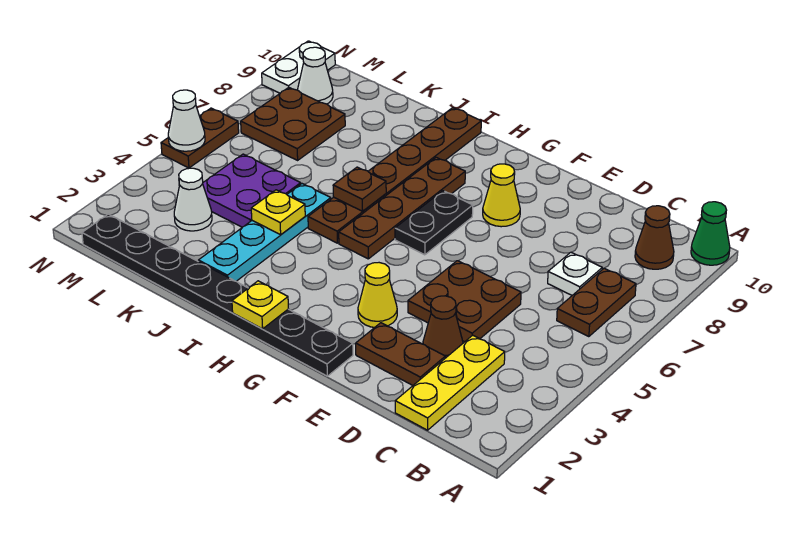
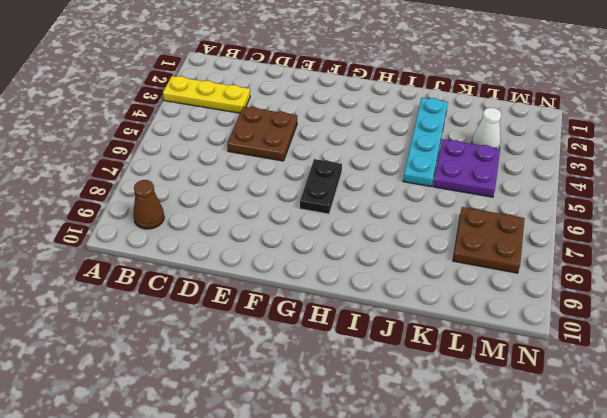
yellow plate A3:C3 level 1 -> yellow plate C1:C3 level 1
none -> green cone A10 level 1
none -> brown plate B6:B7 level 1
none -> white plate C7 level 1

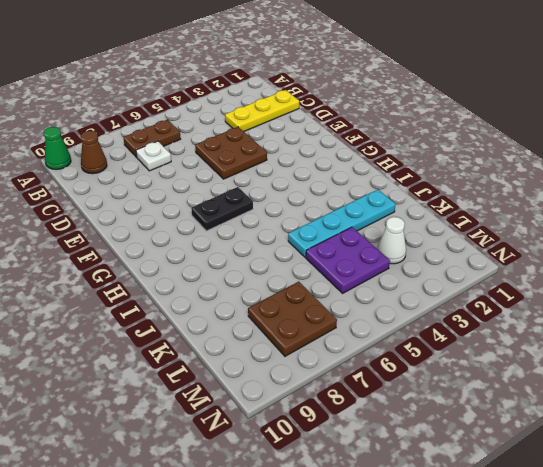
none -> brown plate D2:E2 level 1
none -> brown cone D3 level 1
none -> black plate F1:M1 level 1

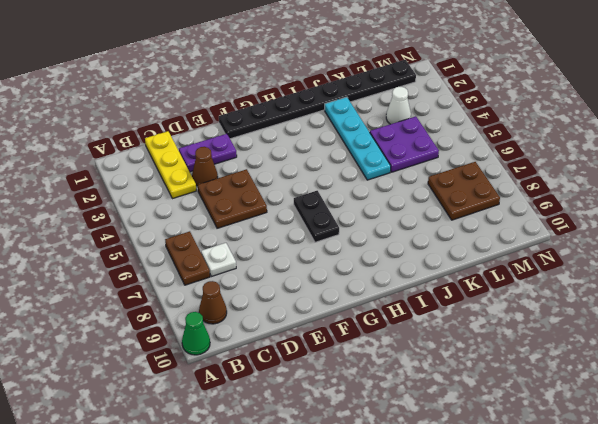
purple plate D2:E2 level 1 -> brown plate D2:E2 level 1
none -> yellow cone F3 level 1
none -> yellow cone F8 level 1
none -> brown plate H5:H8 level 1

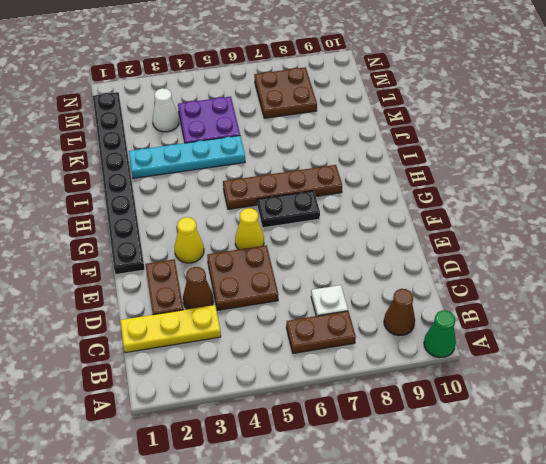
yellow cone F5 level 1 -> yellow cone F8 level 1
none -> brown plate I5:I10 level 1
none -> white cone M9 level 1
none -> brown plate N5:N6 level 1

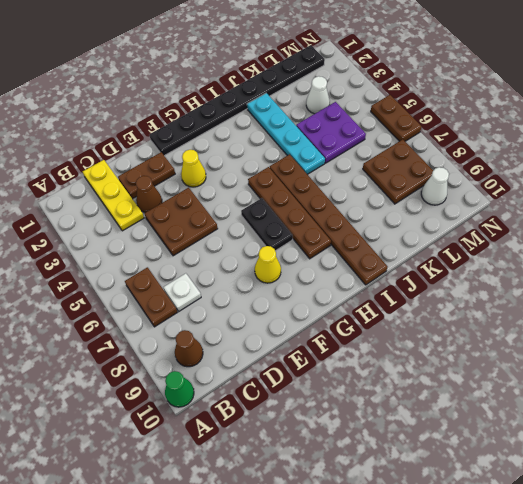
none -> white plate N9:N10 level 1
none -> yellow plate H1 level 2
none -> brown plate I6 level 2

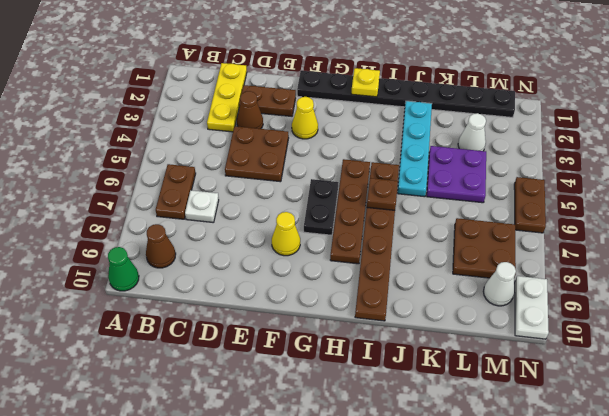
none -> yellow plate J4 level 2
none -> white cone N5 level 2

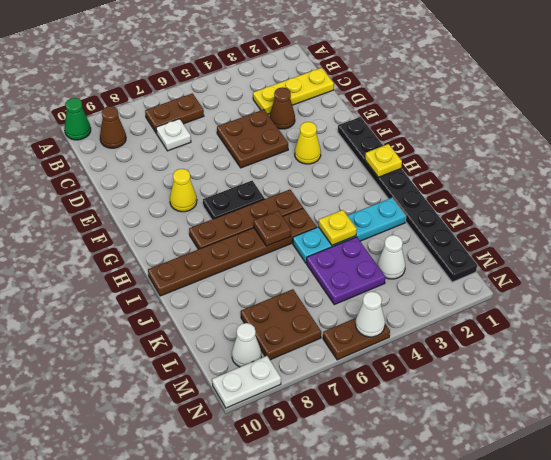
none -> brown plate D2:E2 level 1

